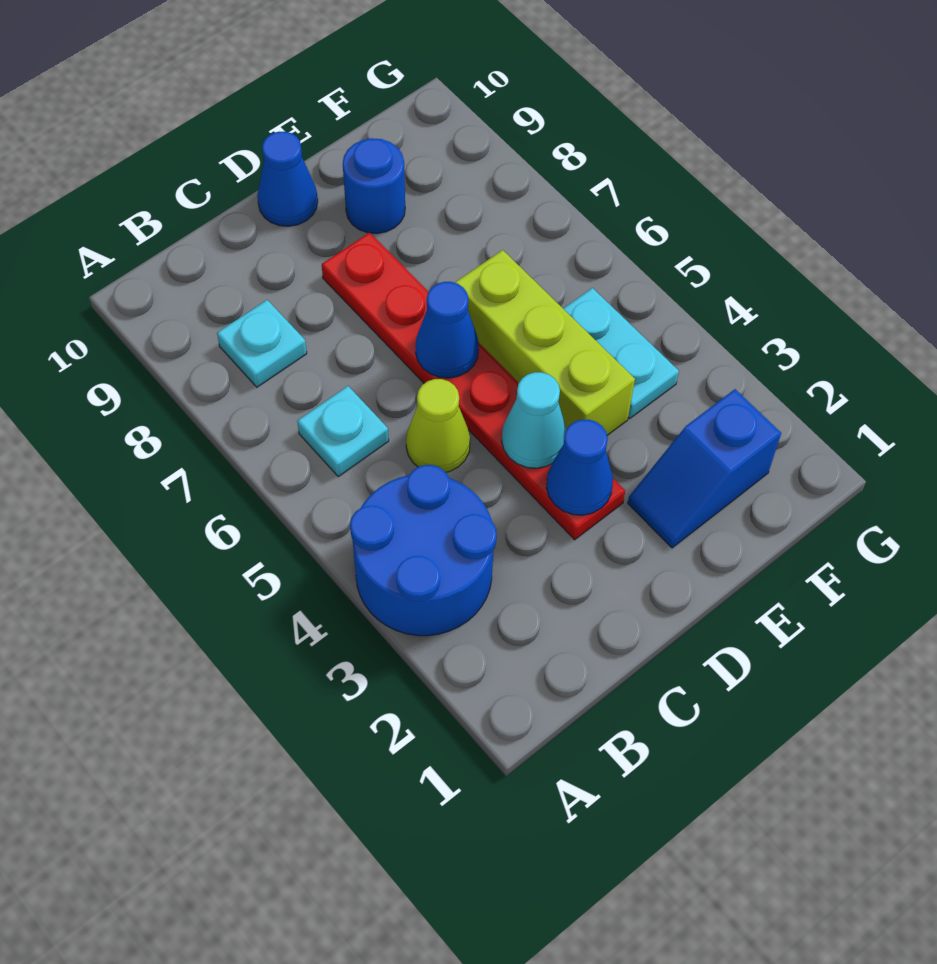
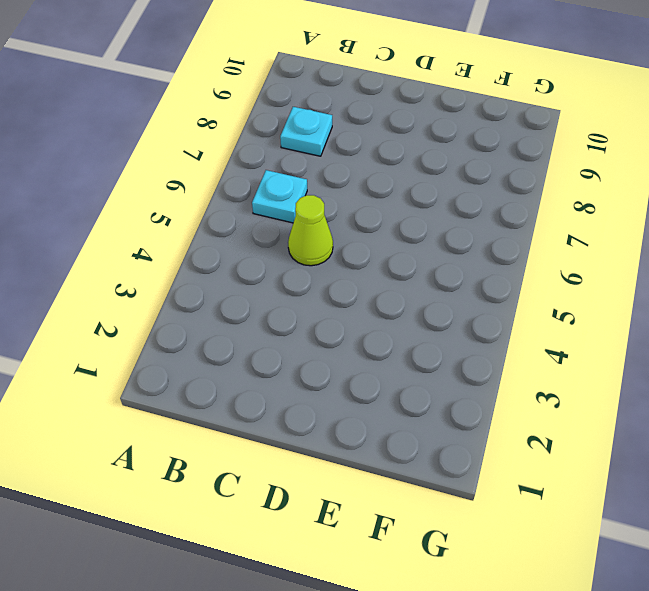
none -> blue round brick A3:B4 level 1
none -> red plate D3:D8 level 1
none -> blue cone D10 level 1

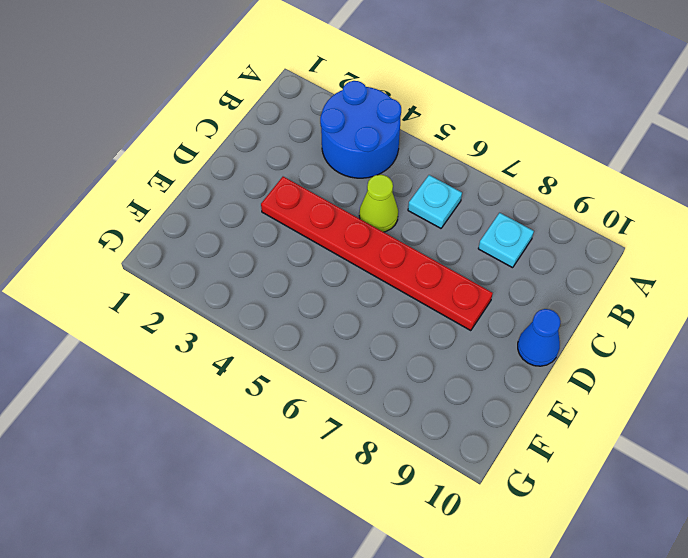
none -> blue slope E2:F2 level 1 top F
none -> lime brick E4:E6 level 1
none -> blue round brick E9 level 1

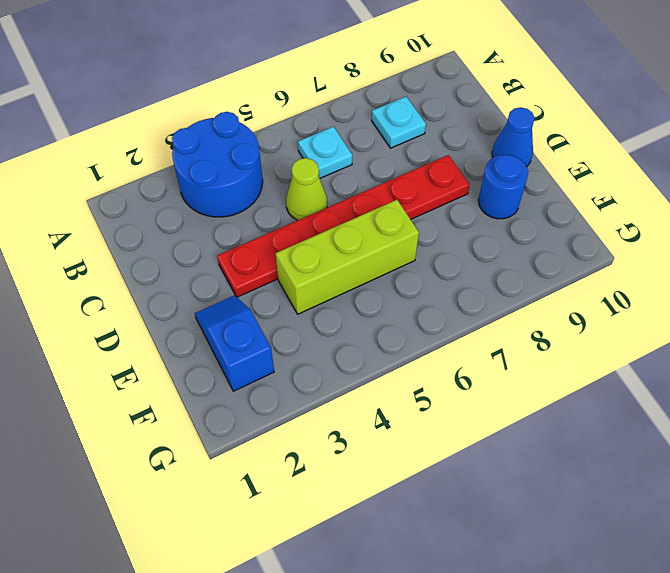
none -> cyan plate F4:F5 level 1
none -> blue cone D3 level 2
none -> cyan cone D4 level 2

